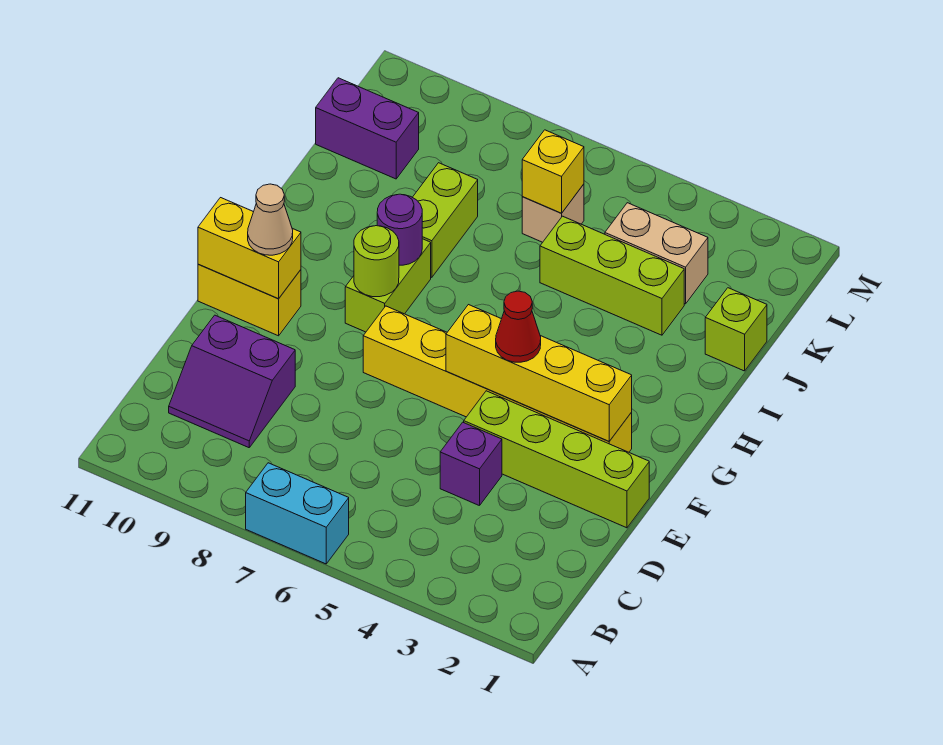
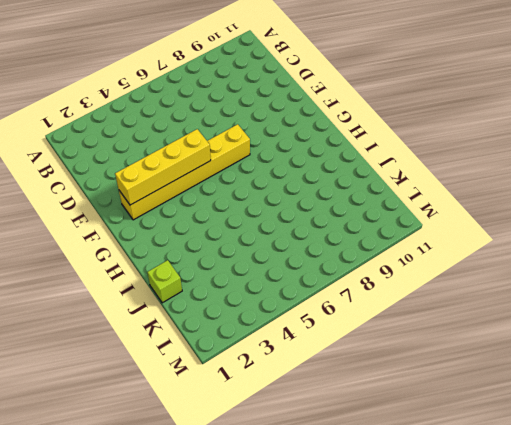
none -> cyan brick A6:A7 level 1
none -> purple slope C9:D10 level 1 top D
none -> purple brick D4 level 1

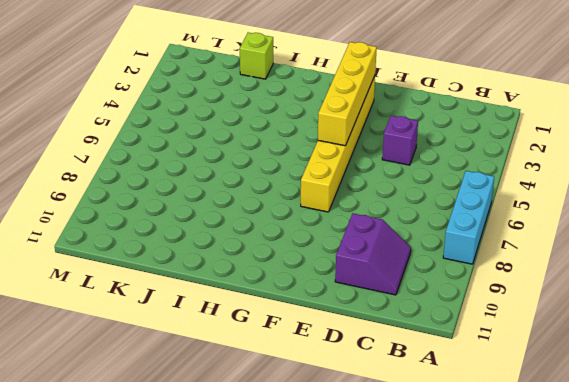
cyan brick A6:A8 level 1 -> cyan brick A6:A7 level 1
none -> lime brick E1:E4 level 1
none -> yellow brick F10:F11 level 1
none -> lime brick G8:H8 level 1

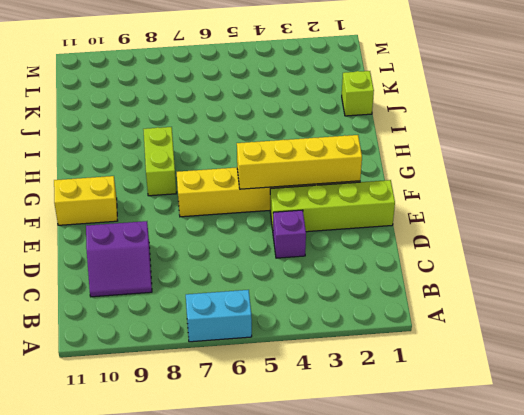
none -> lime brick I8:J8 level 1
none -> lime brick J3:J5 level 1
none -> tan brick K3:K4 level 1

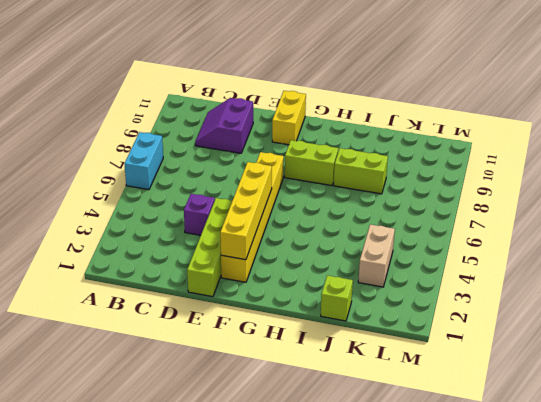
none -> lime brick J3:J5 level 1
none -> tan brick K6 level 1
none -> purple brick K10:K11 level 1

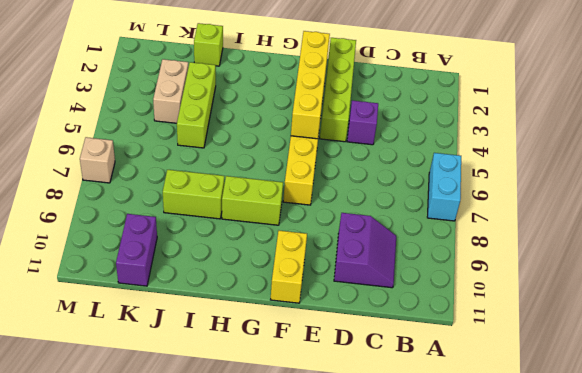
tan brick M7 level 1 -> tan brick K6 level 1
none -> yellow brick F10:F11 level 2
none -> lime round brick G8 level 2
none -> purple round brick H8 level 2

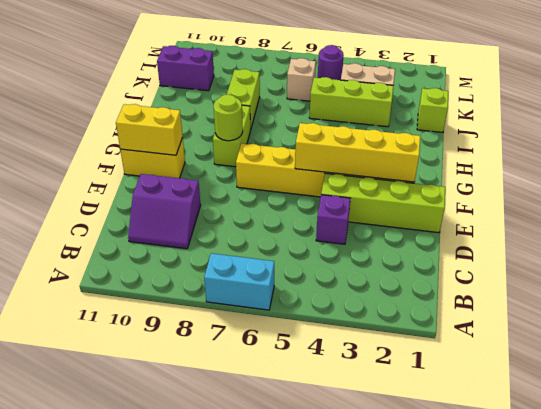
purple round brick L5 level 1 -> purple round brick H8 level 2
none -> yellow brick K6 level 2
none -> red cone F4 level 3
none -> tan cone F10 level 3

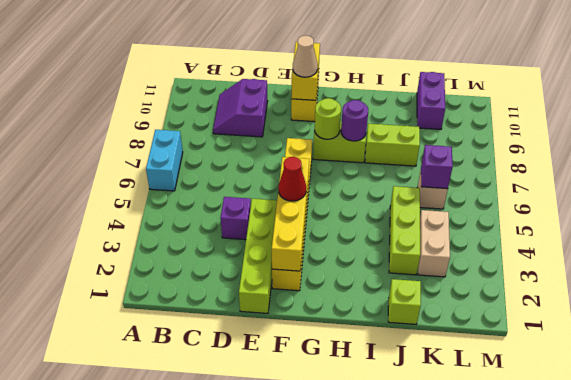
purple brick K6 level 2 -> yellow brick K6 level 2

